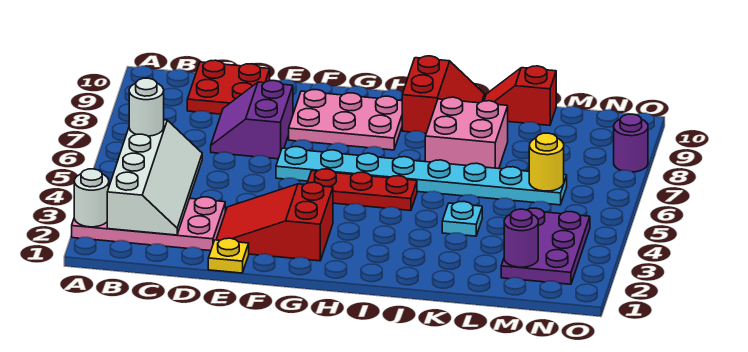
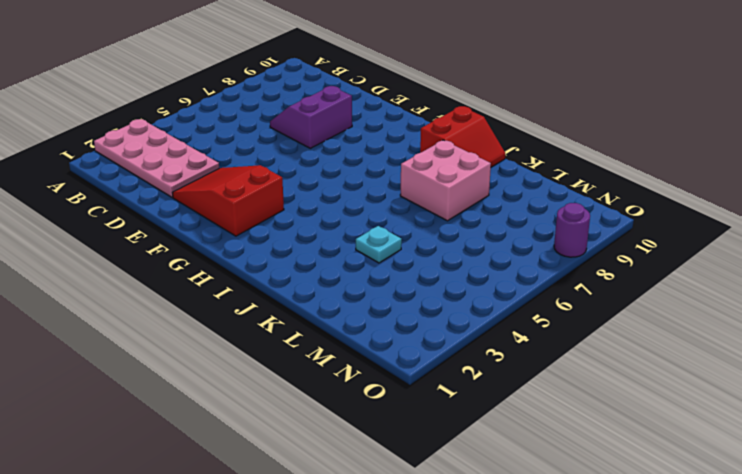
none -> red plate C9:D10 level 1
none -> yellow plate E1 level 1
none -> cyan plate F6:M6 level 1

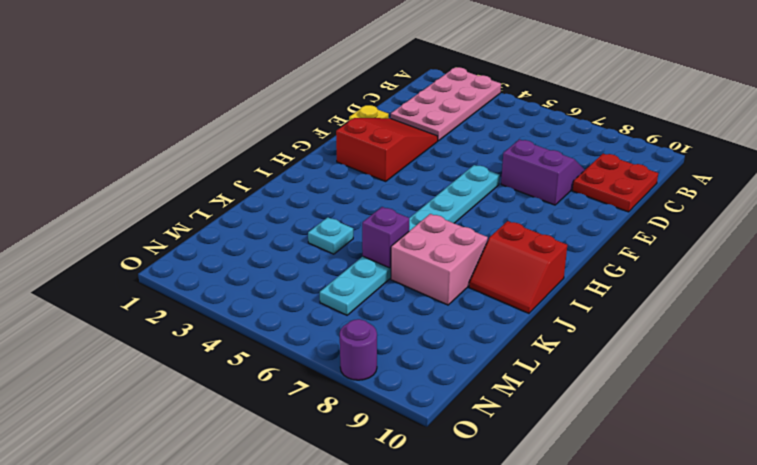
purple brick K6 level 2 -> none
none -> pink plate F8:H9 level 1
none -> red plate G5:I5 level 1
none -> red slope K10:L10 level 1 top L

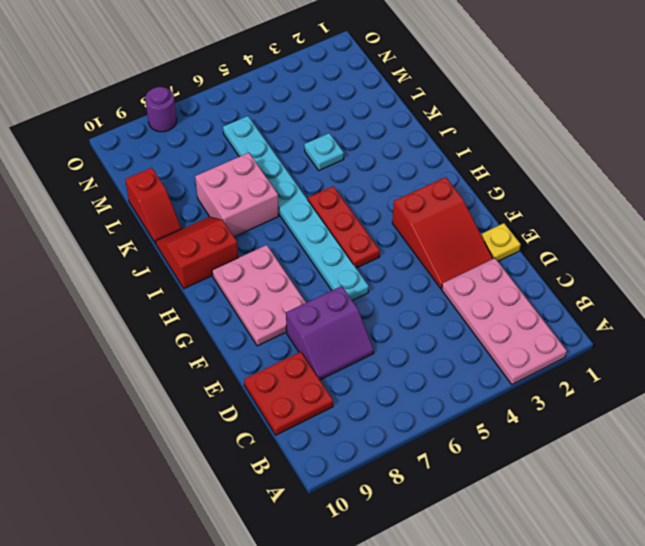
none -> purple plate M2:N4 level 1
none -> white round brick A2 level 2
none -> white slope B2:C5 level 2 top B

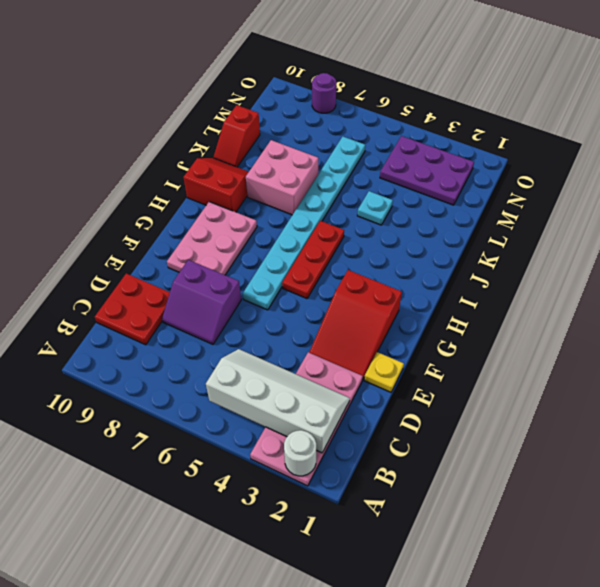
none -> purple round brick M2 level 2
none -> yellow round brick M6 level 2
none -> white round brick B5 level 3

